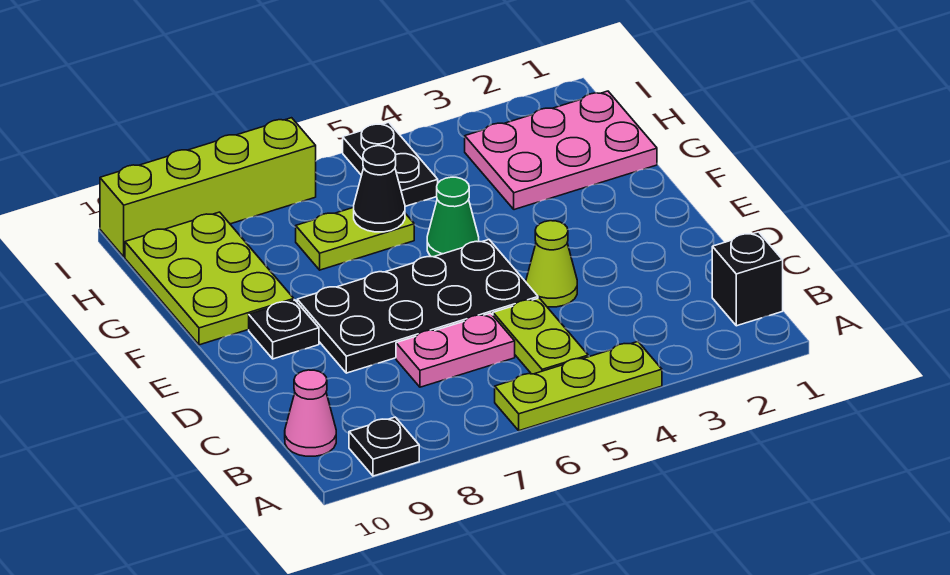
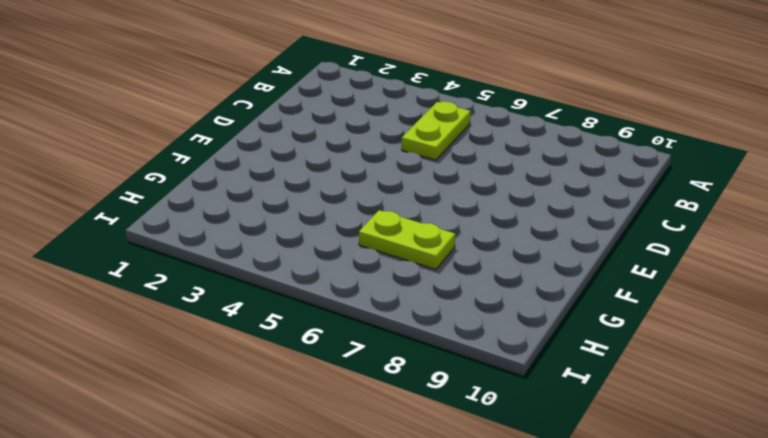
none -> lime plate A4:A6 level 1
none -> black plate A9 level 1
none -> black brick B1 level 1

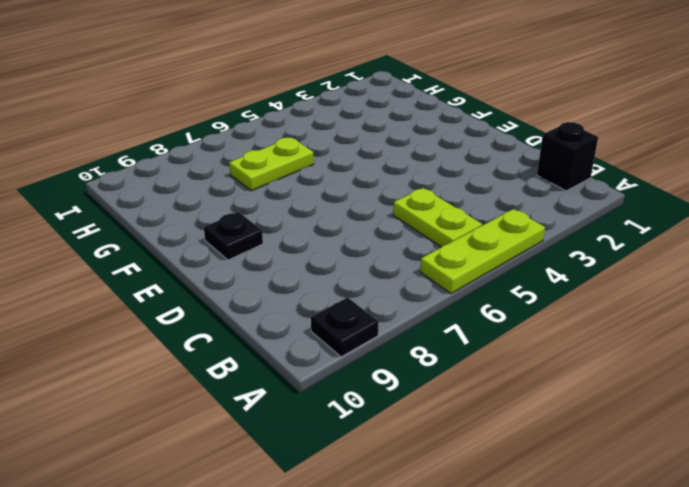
none -> pink cone B10 level 1
none -> pink plate C6:C7 level 1
none -> lime cone D4 level 1

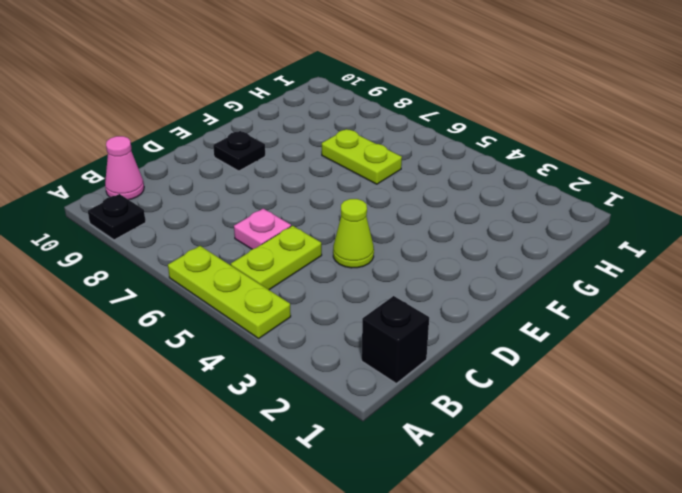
pink plate C6 level 1 -> pink plate C6:C7 level 1
none -> black plate D5:E8 level 1
none -> green cone F5 level 1
none -> lime plate F9:H10 level 1

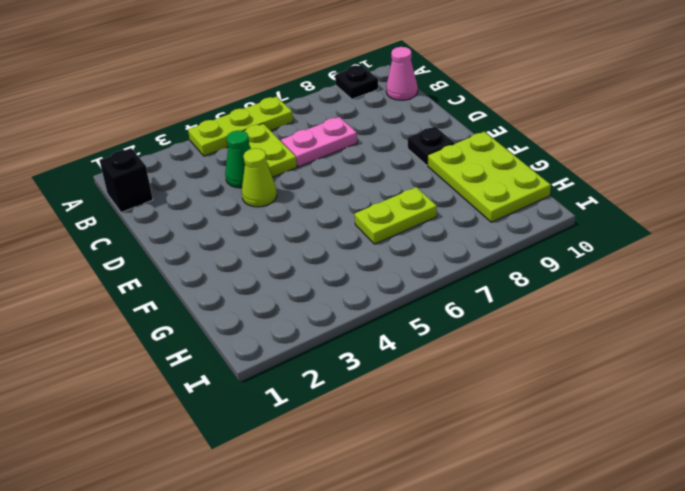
green cone C4 level 1 -> green cone F5 level 1
none -> black plate D5:E8 level 1
none -> pink plate G1:H3 level 1
none -> black plate H5:I5 level 1

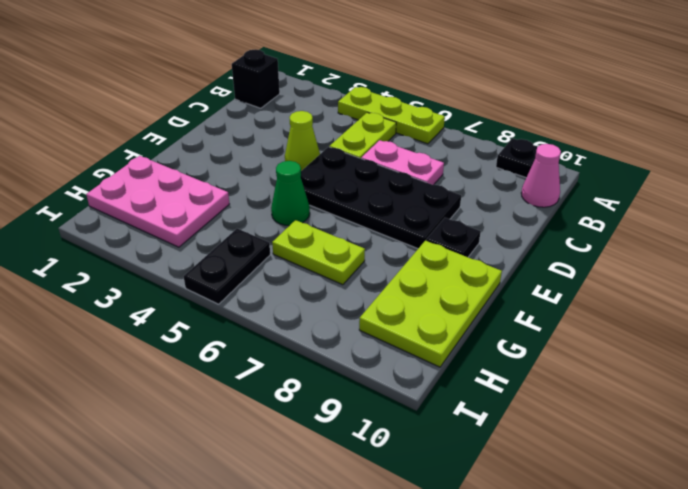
none -> lime brick I7:I10 level 1
none -> black cone G6 level 2

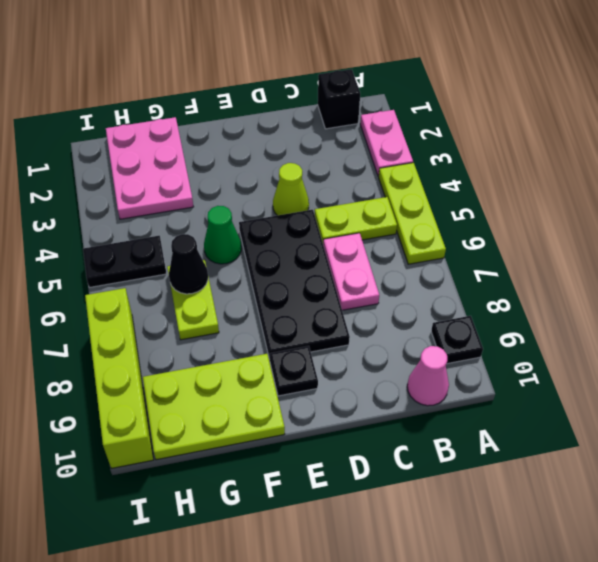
pink plate A2:A3 level 1 -> none

